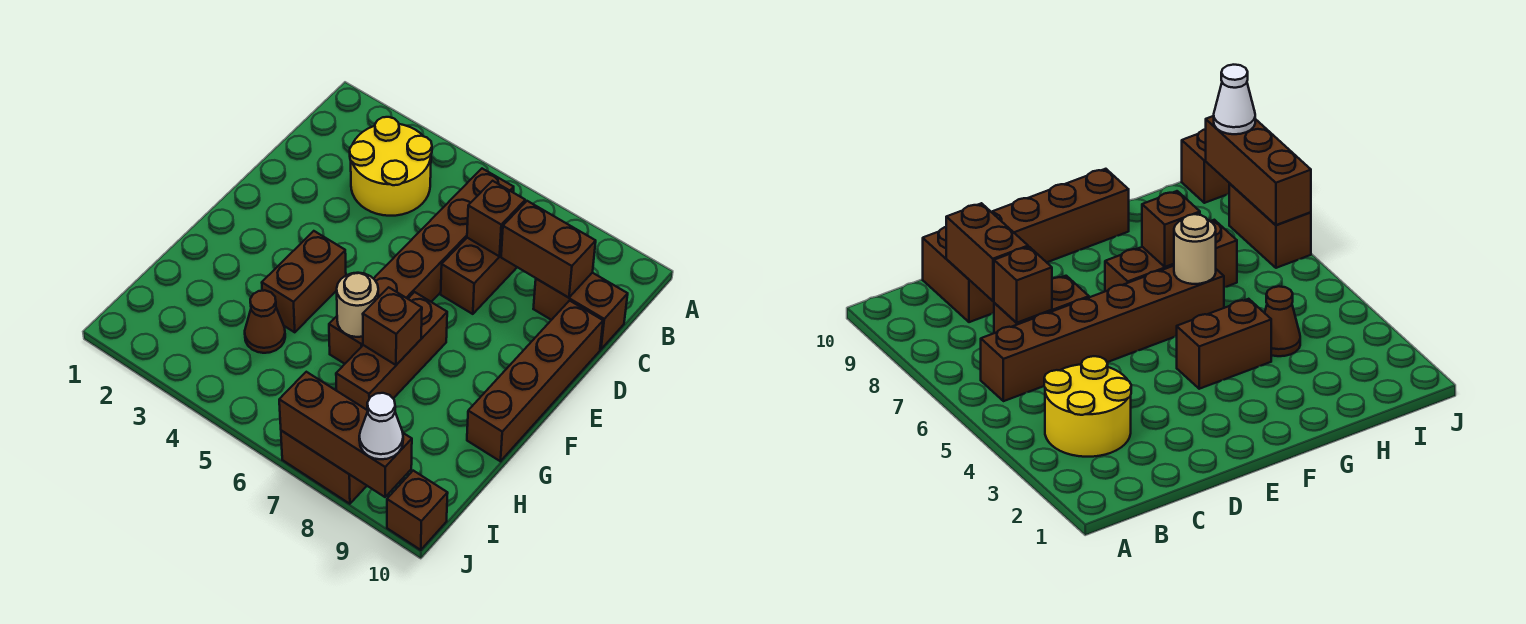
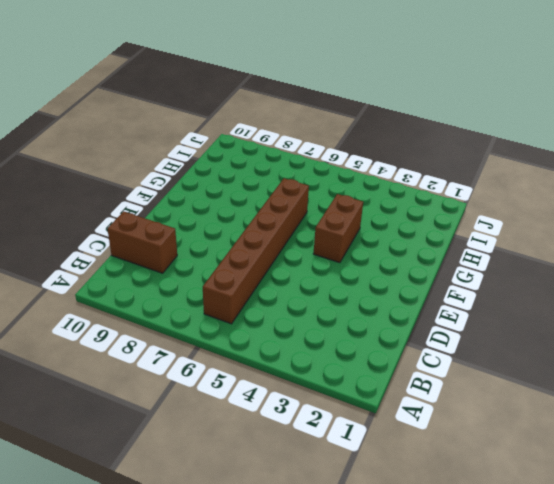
none -> yellow round brick B3:C4 level 1
none -> brown brick C7:D7 level 1
none -> brown brick D10:G10 level 1

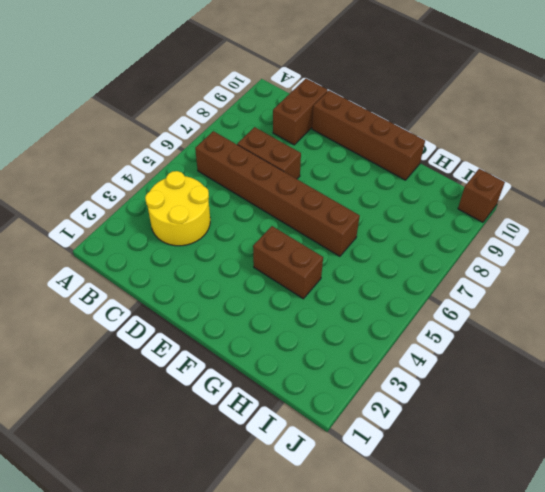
none -> brown brick F7:H7 level 1
none -> brown cone H4 level 1
none -> brown brick J7:J8 level 1

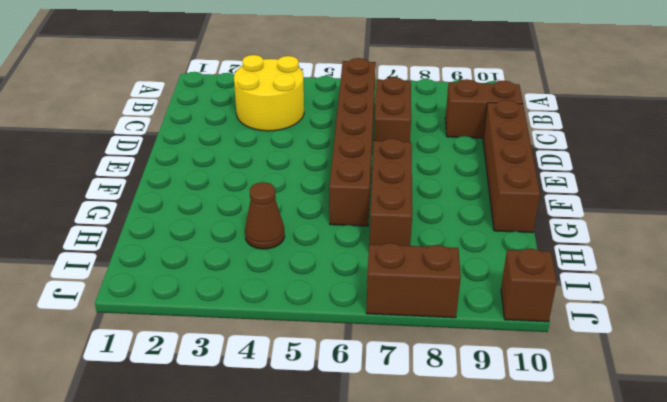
none -> brown brick F4:G4 level 1
none -> brown brick C7 level 2
none -> brown brick C8:C9 level 2

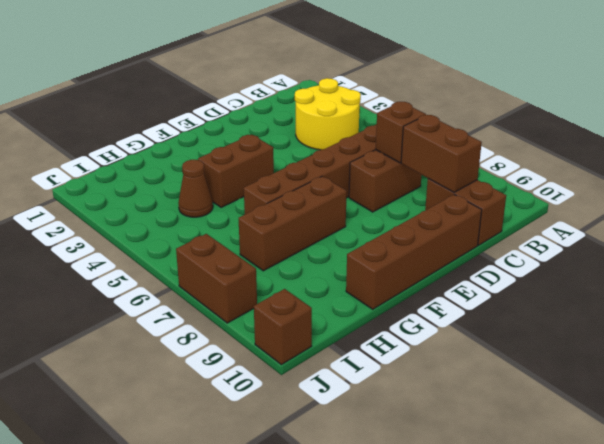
none -> tan round brick G6 level 2
none -> brown brick G7 level 2
none -> brown brick J7:J9 level 2

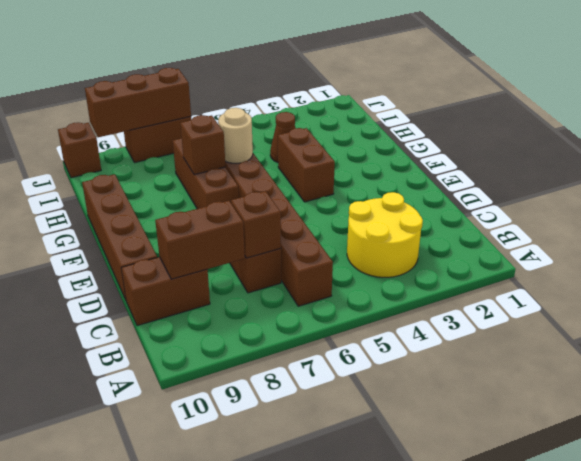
none -> white cone J9 level 3

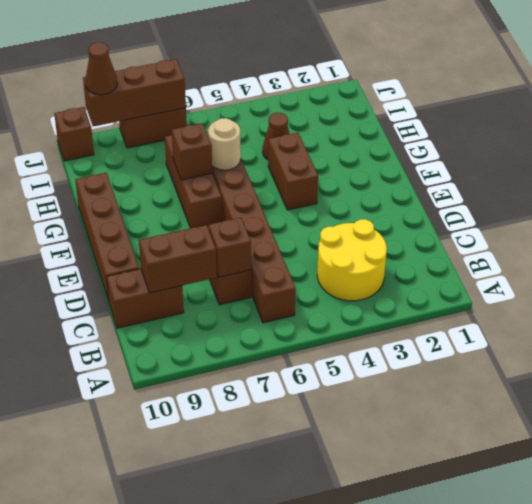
brown cone J9 level 3 -> white cone J9 level 3

